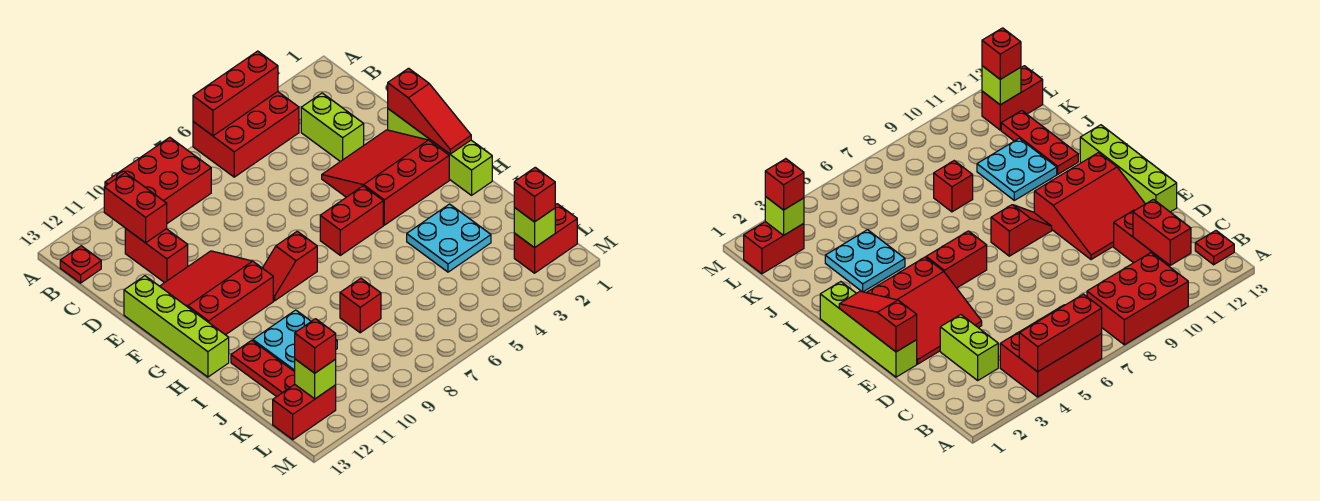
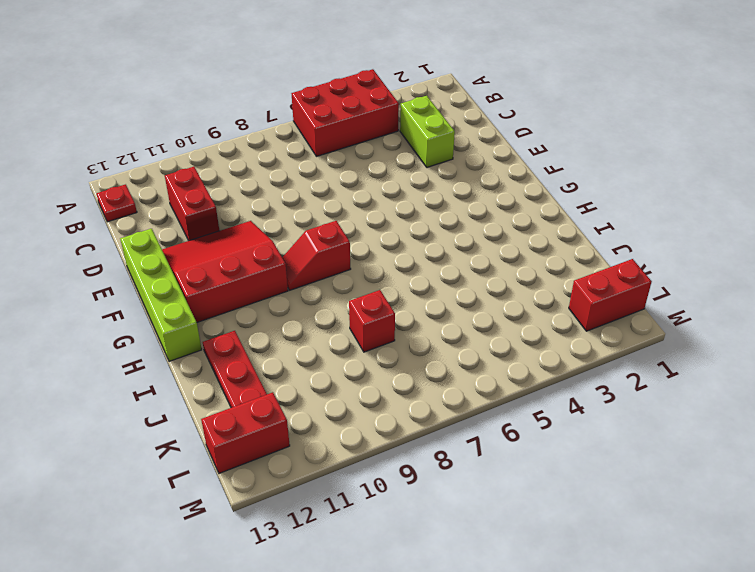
none -> red brick A8:B10 level 1
none -> lime brick E1:H1 level 1
none -> red slope E2:G4 level 1 top G

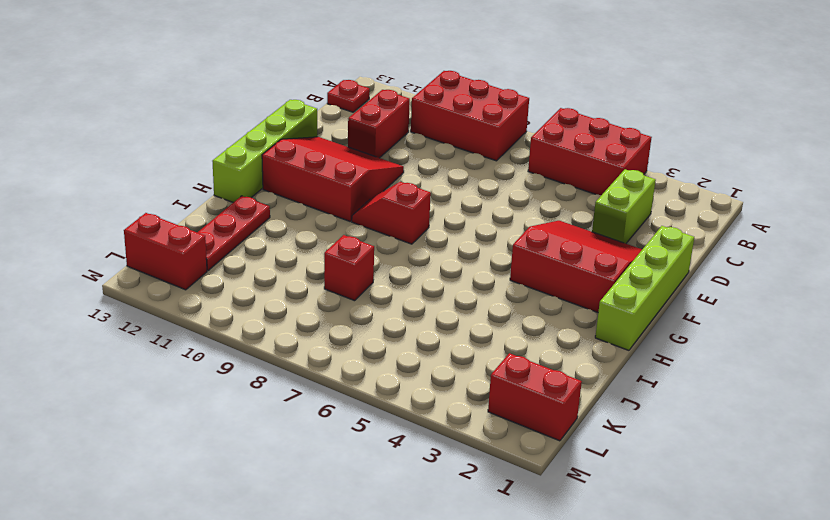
none -> red brick G5:G6 level 1
none -> cyan plate I3:J4 level 1
none -> cyan plate I10:J11 level 1

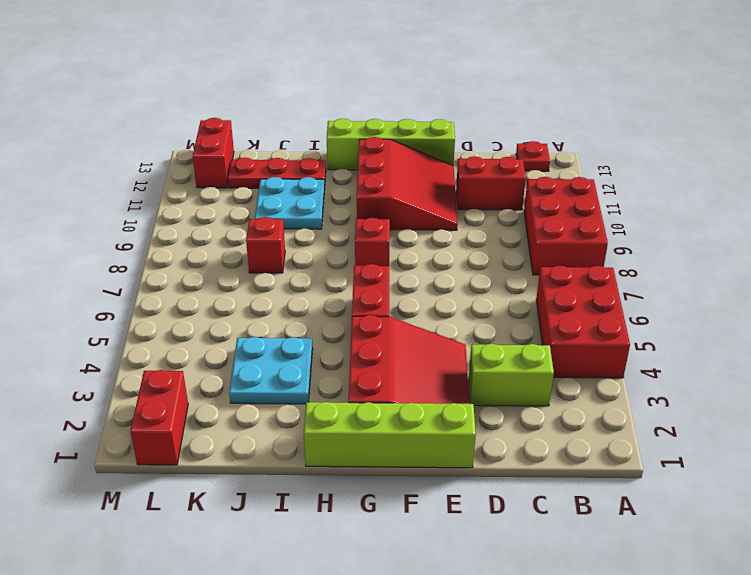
none -> red brick A4:A6 level 2
none -> red brick B11:C11 level 2
none -> red slope E1:G1 level 2 top E

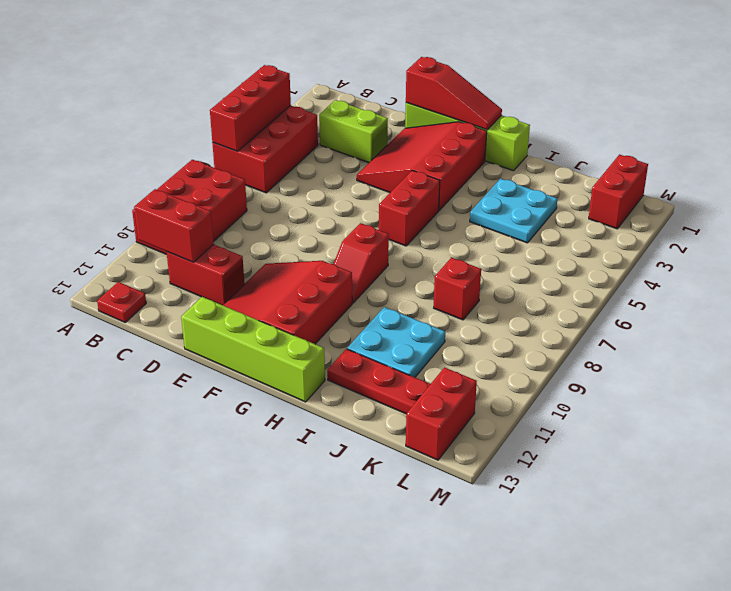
none -> lime brick L2 level 2
none -> lime brick L12 level 2
none -> red brick L2 level 3

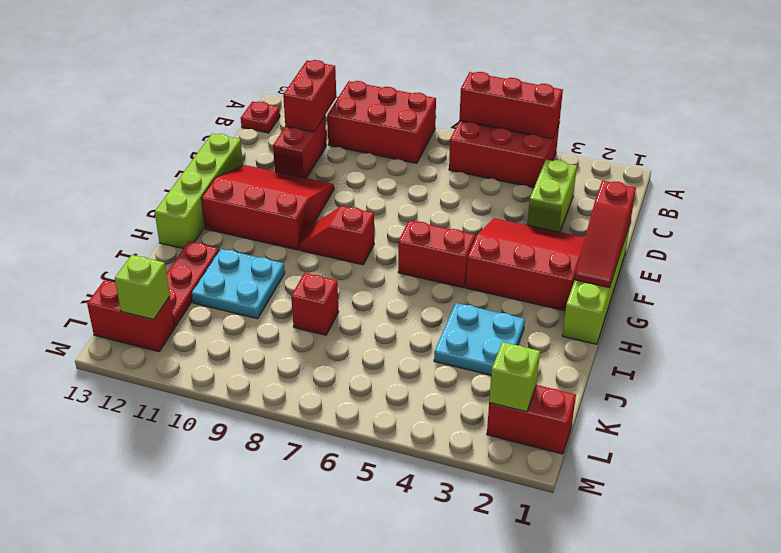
none -> red brick L2 level 3
none -> red brick L12 level 3

